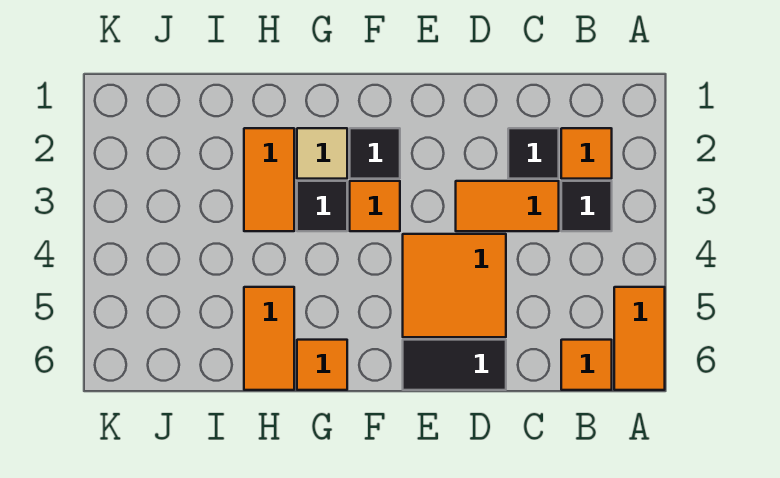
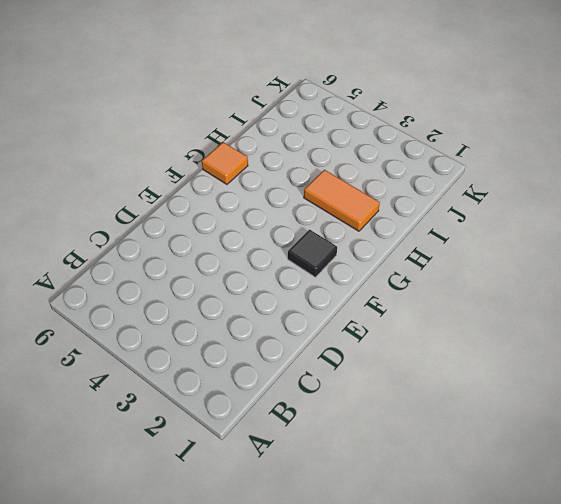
none -> orange tile A5:A6 level 1
none -> orange tile B2 level 1
none -> black tile B3 level 1

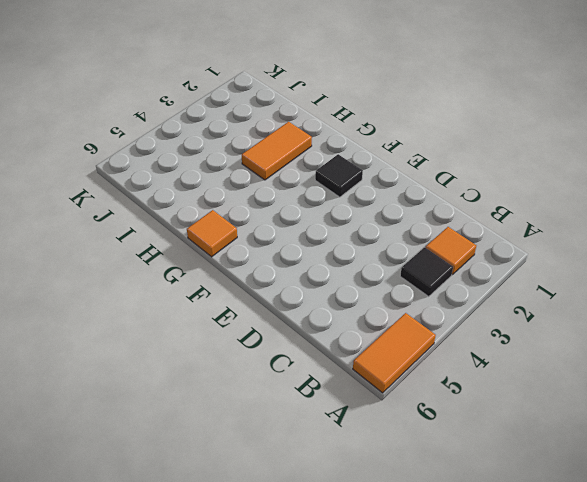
none -> orange tile B6 level 1
none -> black tile C2 level 1
none -> orange tile C3:D3 level 1

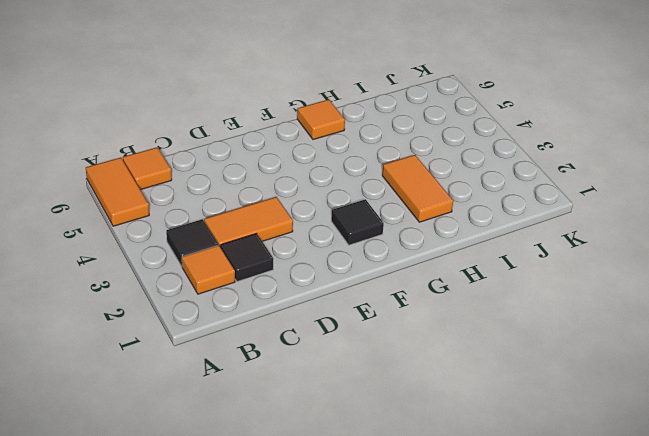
none -> orange tile D4:E5 level 1
none -> black tile D6:E6 level 1
none -> orange tile F3 level 1

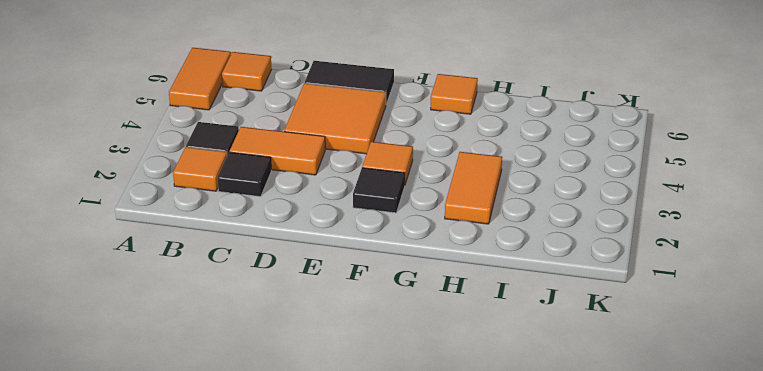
none -> tan tile G2 level 1
none -> black tile G3 level 1
none -> orange tile H5:H6 level 1

